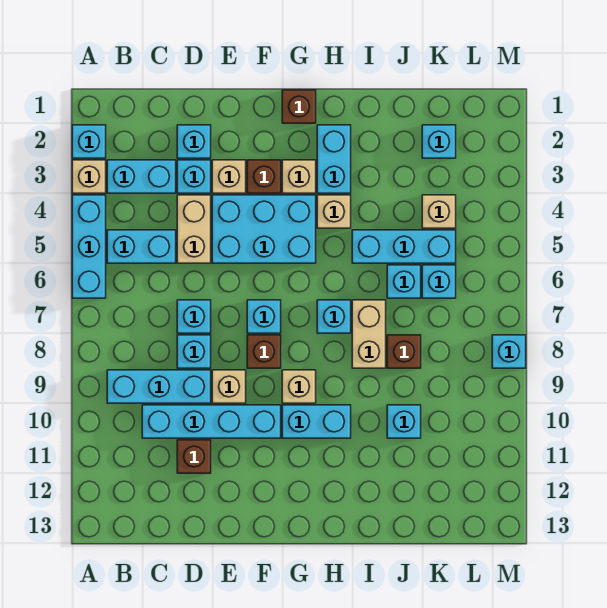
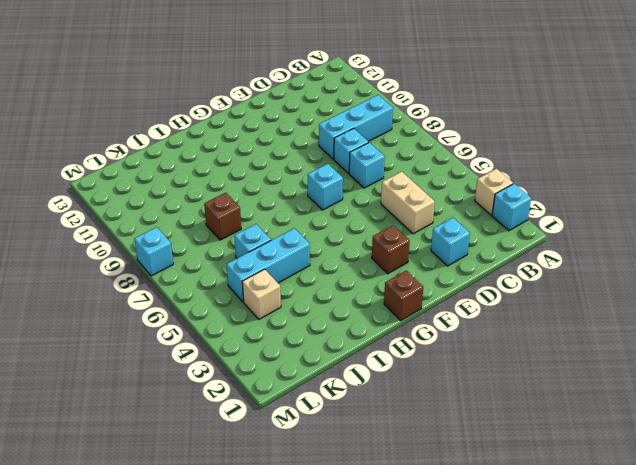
none -> cyan brick A4:A6 level 1
none -> cyan brick B3:C3 level 1
none -> cyan brick B5:C5 level 1
none -> cyan brick C10:F10 level 1

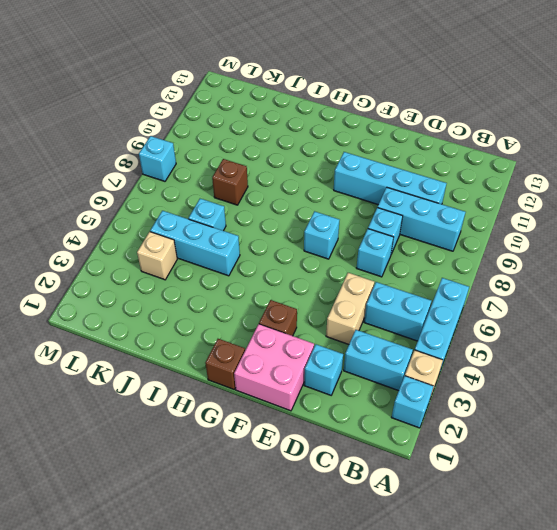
pink brick E1:F2 level 1 -> none
none -> cyan brick D3 level 1
none -> brown brick D11 level 1
none -> tan brick E3 level 1
none -> cyan brick E4:G5 level 1

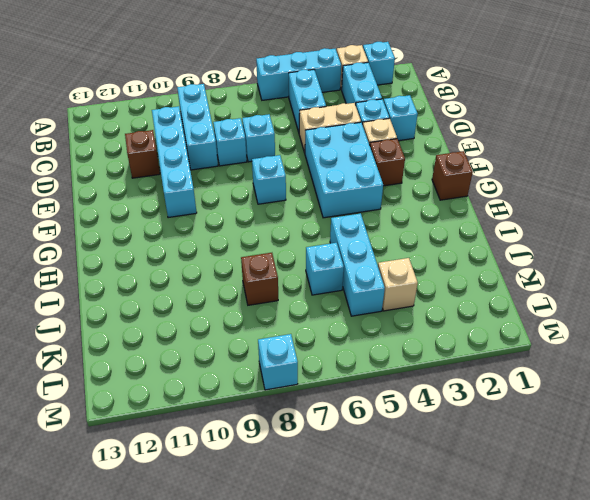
none -> tan brick E9 level 1
none -> brown brick F8 level 1
none -> tan brick G3 level 1
none -> tan brick G9 level 1

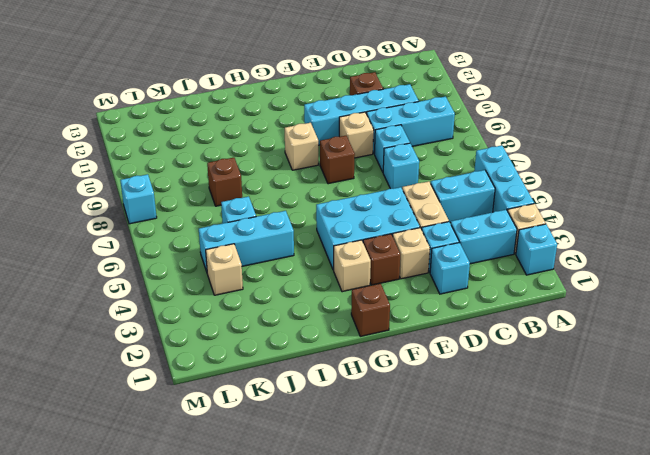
none -> cyan brick F7 level 1
none -> cyan brick G10:H10 level 1
none -> cyan brick H2:H3 level 1
none -> tan brick H4 level 1

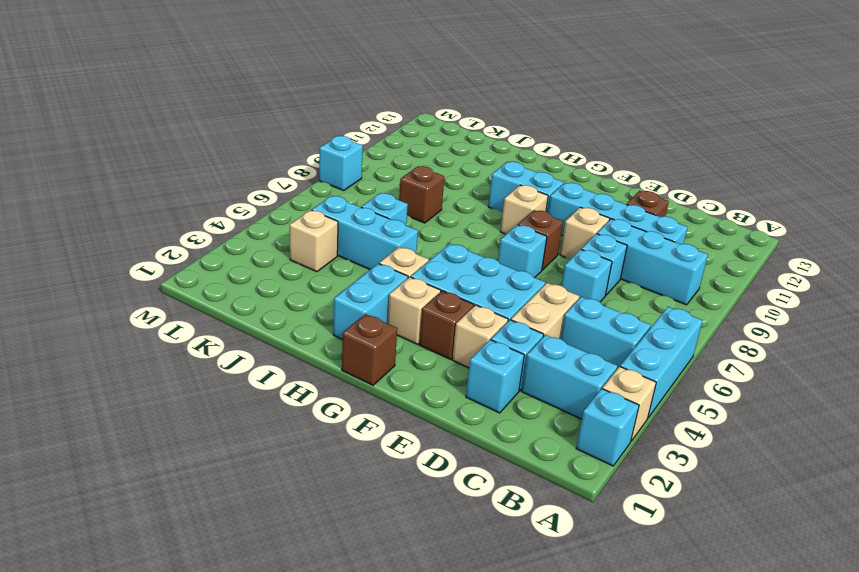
none -> cyan brick H7 level 1
none -> tan brick I7:I8 level 1
none -> cyan brick J10 level 1
none -> cyan brick K2 level 1

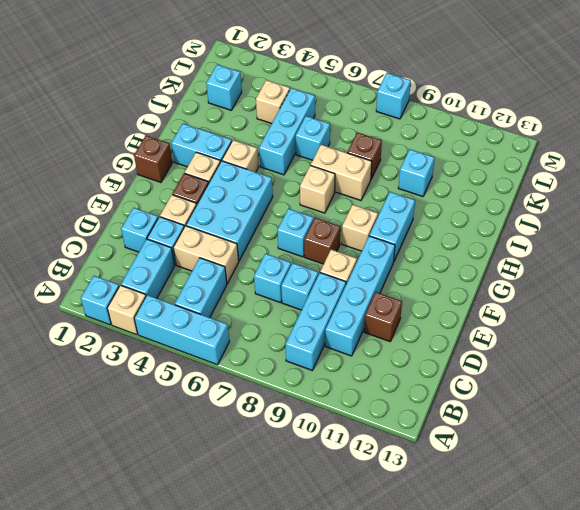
tan brick H7 level 1 -> cyan brick H7 level 1
none -> cyan brick K6 level 1

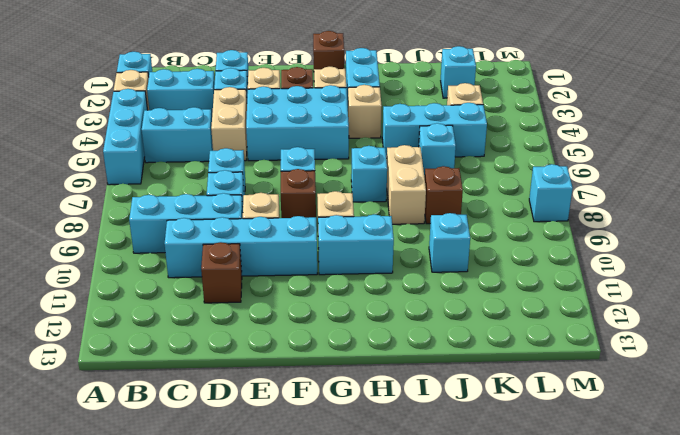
none -> cyan brick K6 level 1

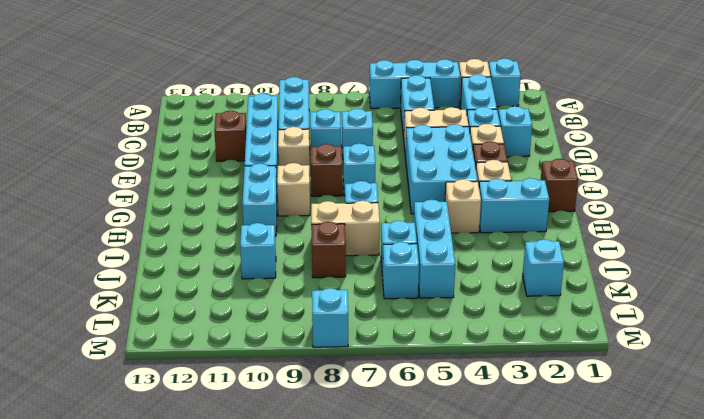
none -> tan brick K4 level 1

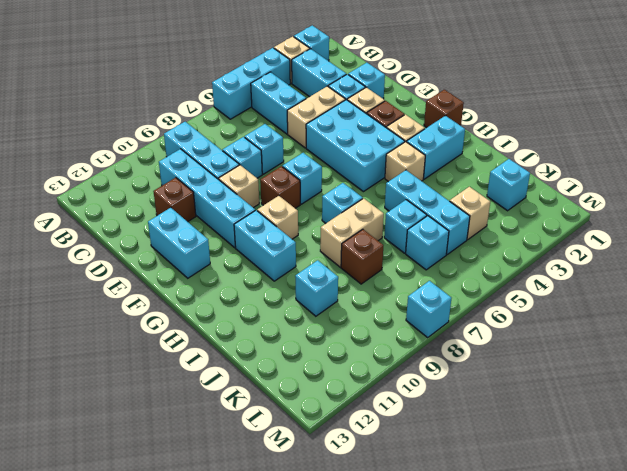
cyan brick E12:F12 level 1 -> none

